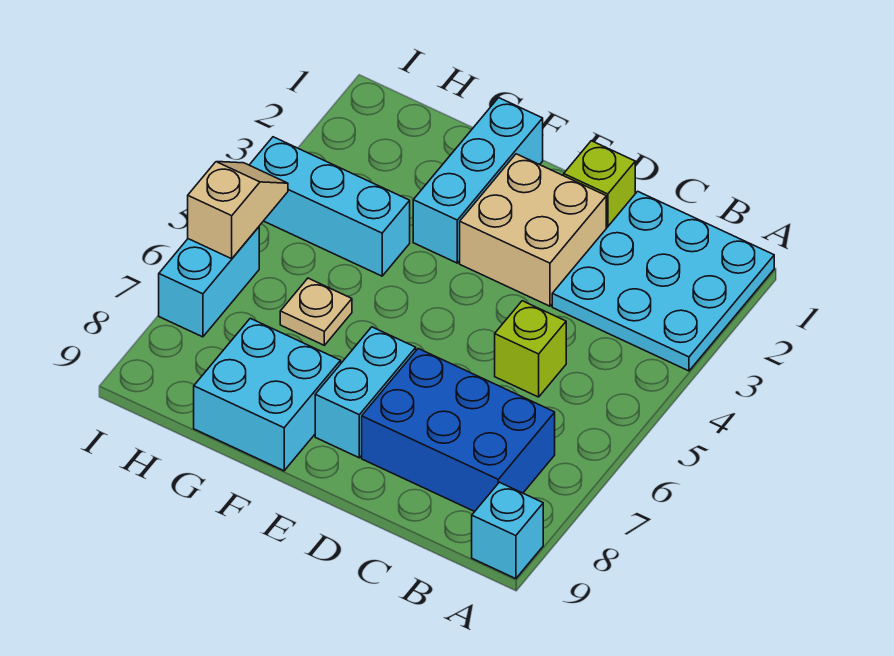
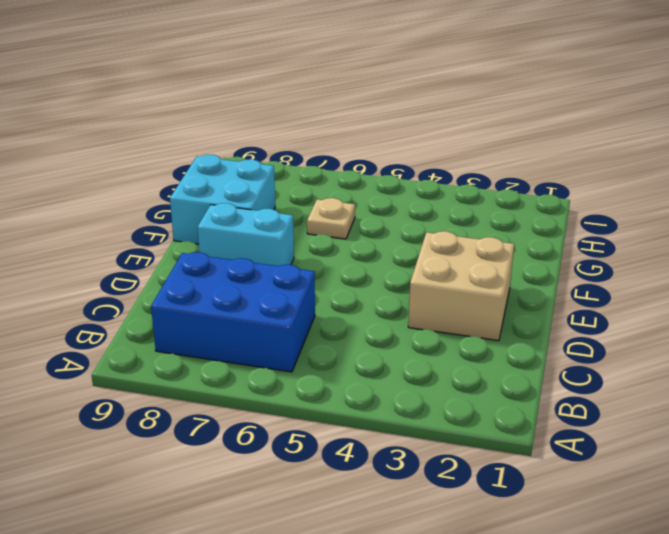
blue brick B6:C8 level 1 -> blue brick B7:D8 level 1
none -> cyan plate A1:C3 level 1
none -> cyan brick A9 level 1
none -> lime brick C5 level 1

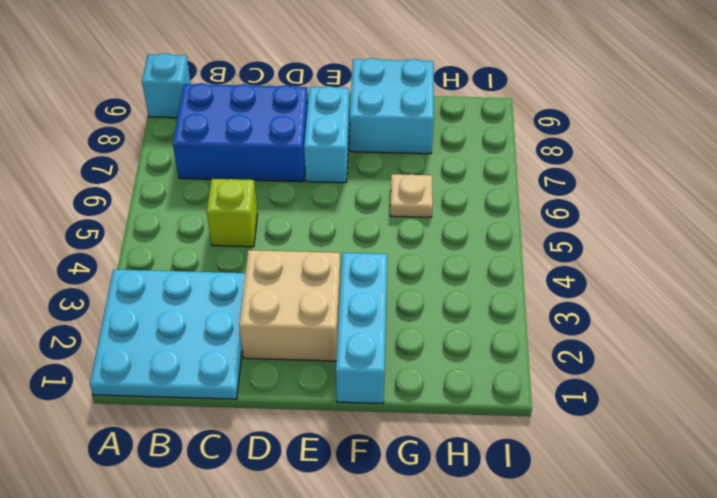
none -> lime brick D1 level 1
none -> cyan brick G4:I4 level 1
none -> cyan brick I6:I7 level 1

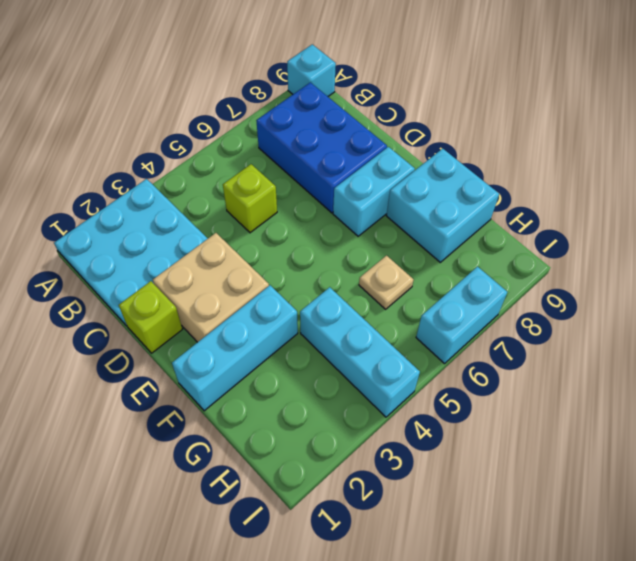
none -> tan slope I5:I6 level 2 top 6

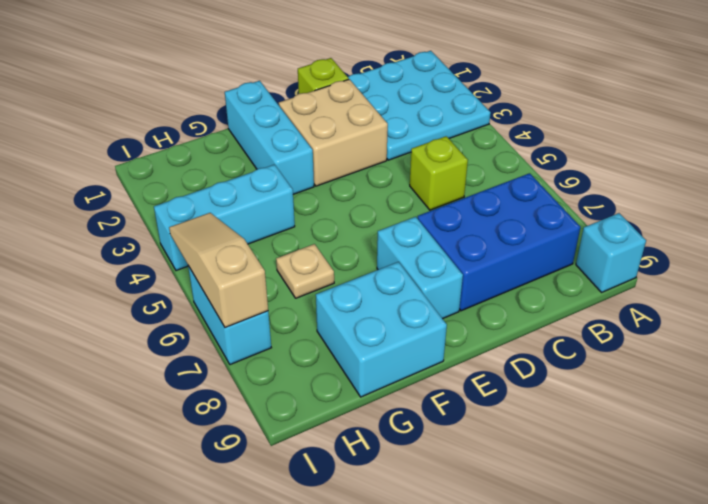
tan slope I5:I7 level 2 top 7 -> tan slope I5:I6 level 2 top 6

